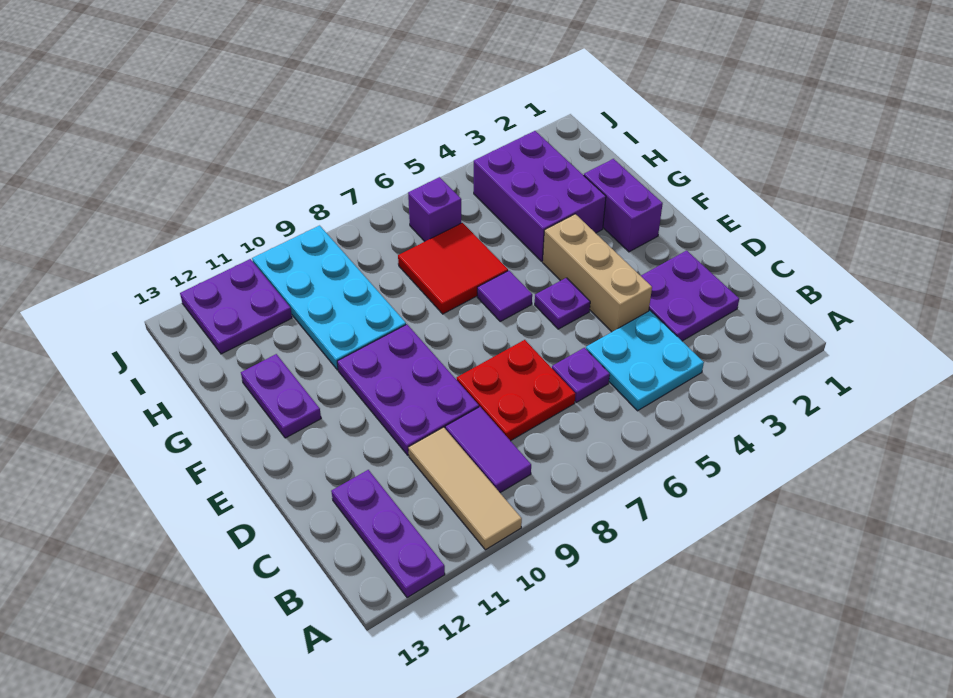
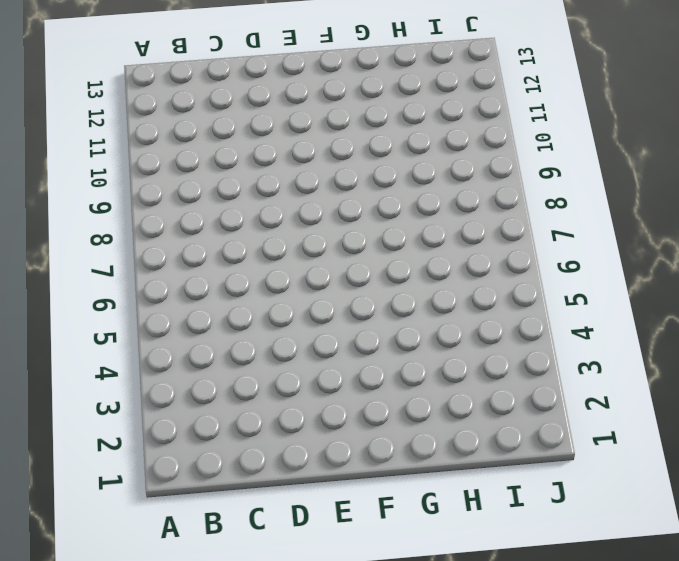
none -> tan tile A10:C10 level 1
none -> purple plate A12:C12 level 1
none -> cyan plate B4:C5 level 1

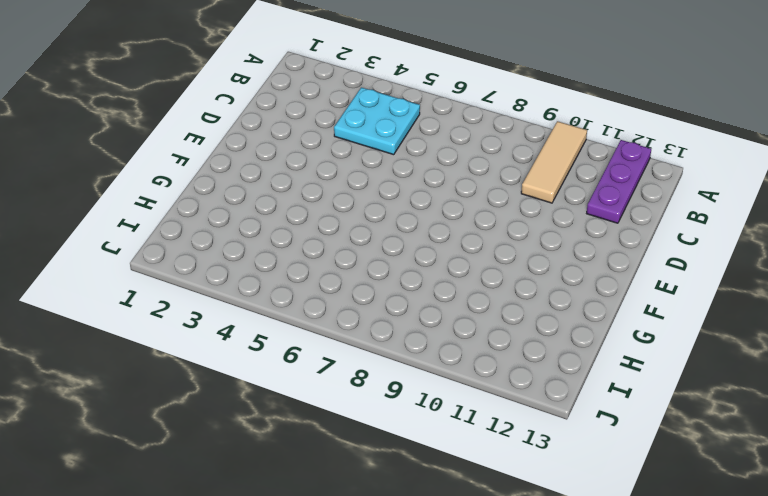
none -> purple tile B9:C9 level 1
none -> purple plate C2:D3 level 1
none -> purple plate C6 level 1

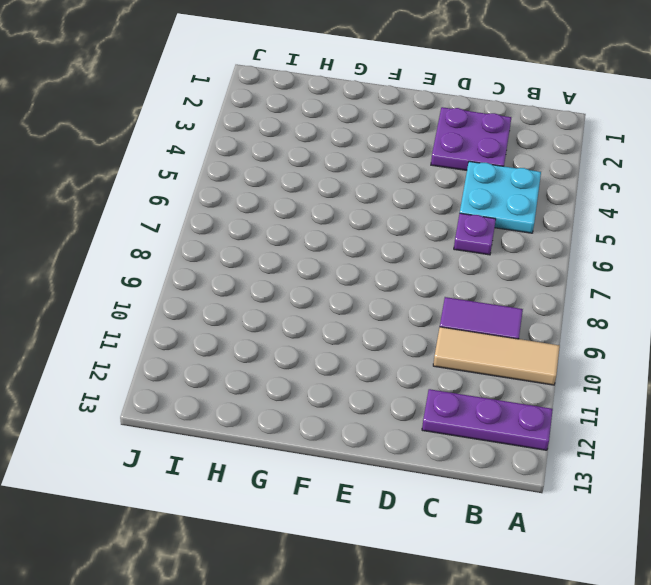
none -> red plate C7:D8 level 1
none -> tan brick D4:F4 level 1
none -> purple plate D9:F10 level 1

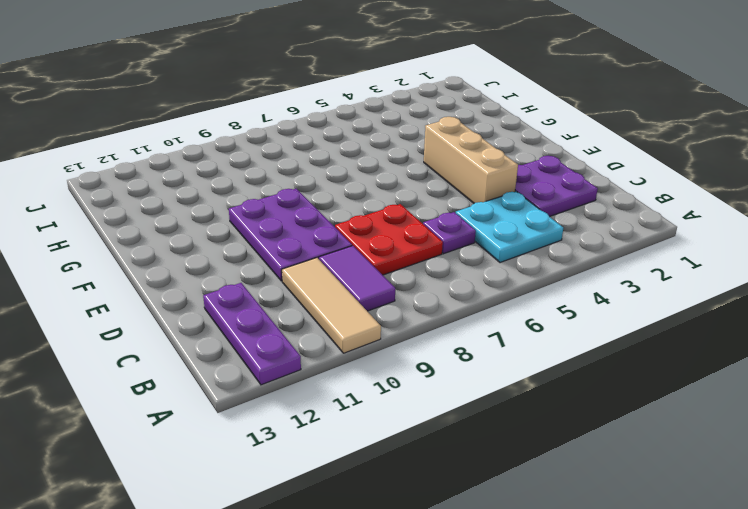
none -> purple plate E5 level 1
none -> purple brick F2:G2 level 1
none -> purple tile F6 level 1

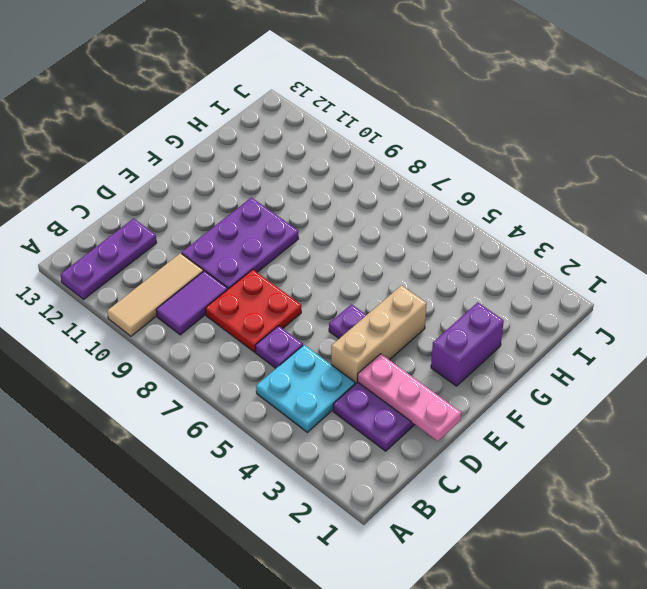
pink plate D1:D3 level 2 -> none
none -> purple tile F6 level 1
none -> purple plate F12:G12 level 1
none -> purple brick G3:I4 level 1

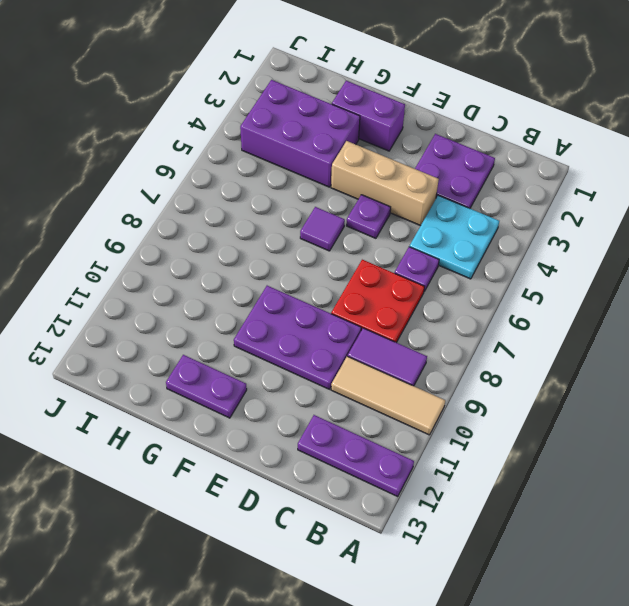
none -> red tile G6:H7 level 1
none -> cyan plate G9:J10 level 1
none -> purple brick I6 level 1

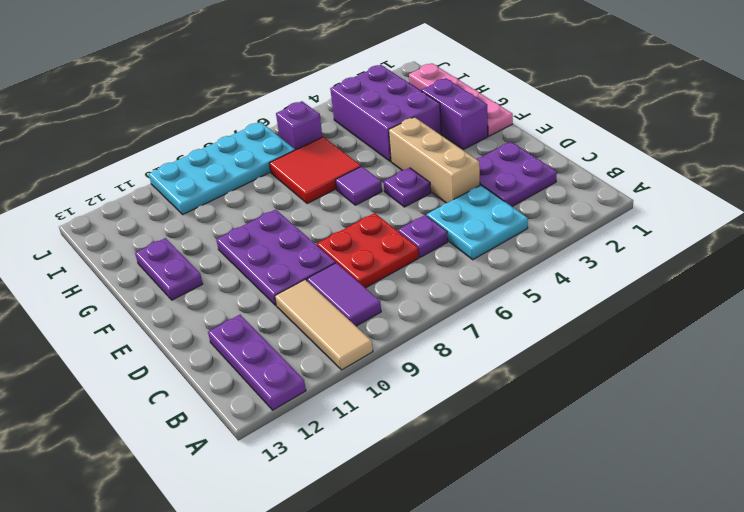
pink plate F1:I1 level 1 -> none
cyan plate I7:J10 level 1 -> cyan plate G9:J10 level 1
none -> purple plate I11:J12 level 1

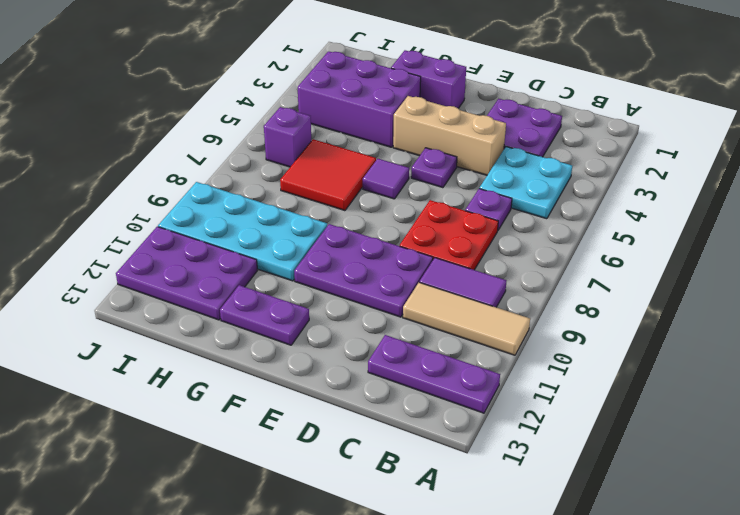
purple plate H11:J12 level 1 -> purple plate I11:J12 level 1

